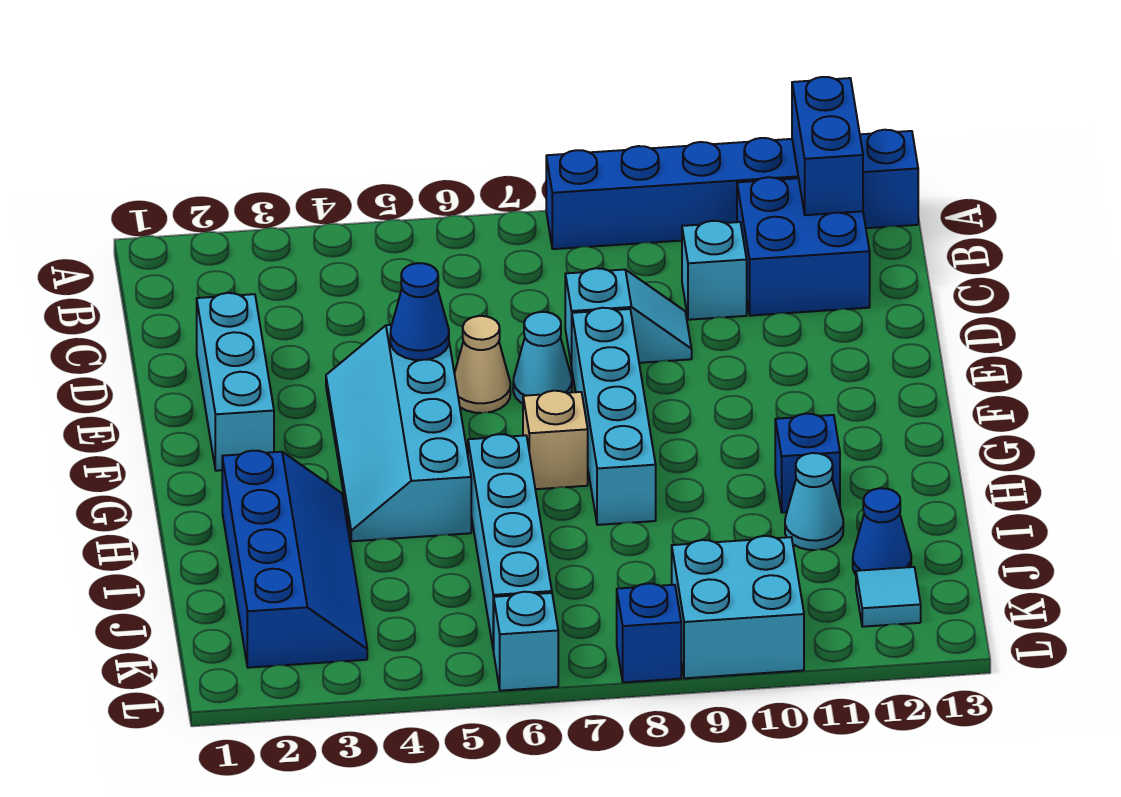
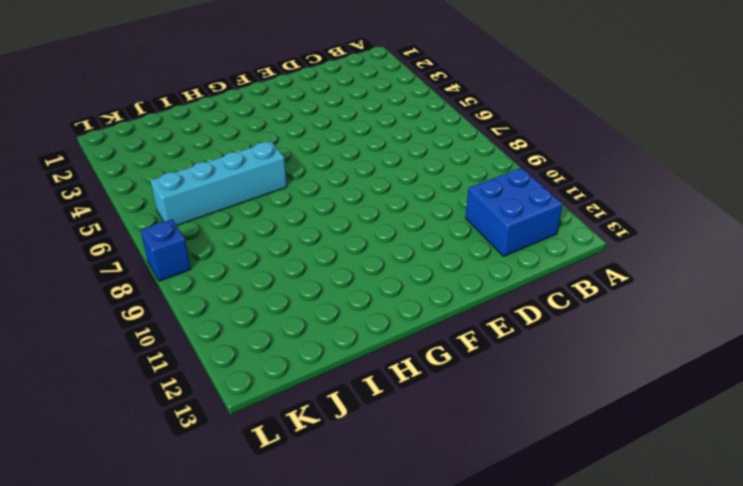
none -> blue brick A8:A13 level 1
none -> cyan brick C10 level 1
none -> cyan brick D2:F2 level 1

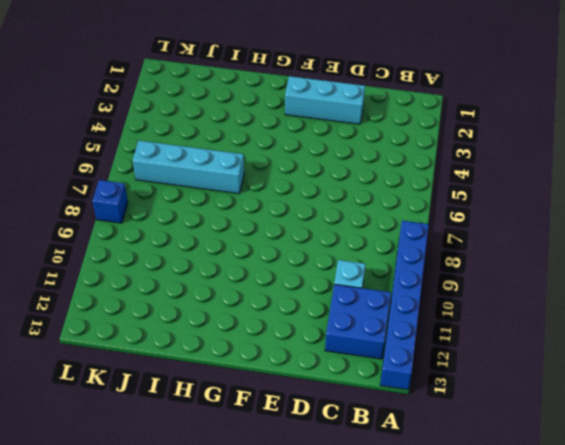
none -> cyan slope D8:D9 level 1 top 8
none -> cyan slope E4:H5 level 1 top 5
none -> tan cone E6 level 1

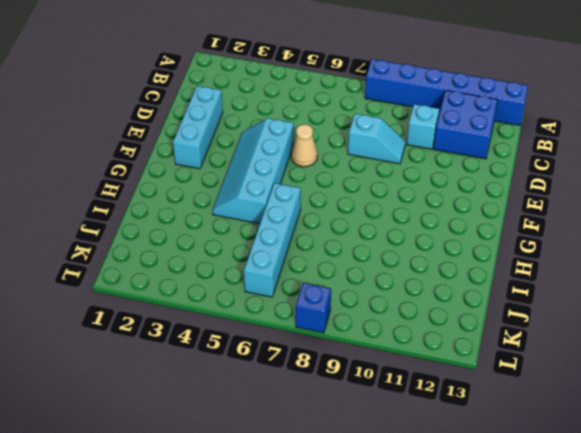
none -> cyan cone E7 level 1
none -> cyan brick E8:H8 level 1
none -> tan brick G7 level 1

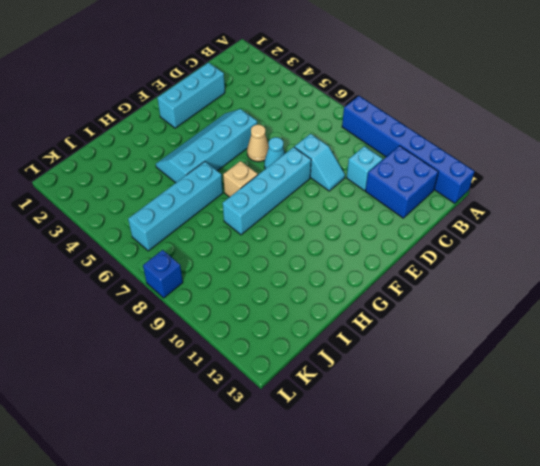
none -> blue slope H2:K3 level 1 top 2
none -> blue brick H11 level 1
none -> cyan cone I11 level 1

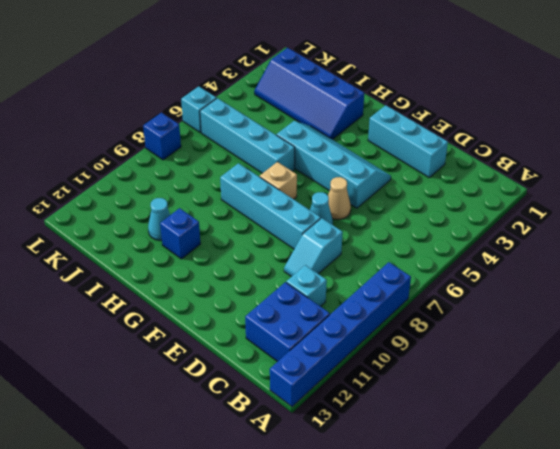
none -> blue cone J12 level 1
none -> cyan brick K9:L10 level 1
none -> cyan tile K12 level 1

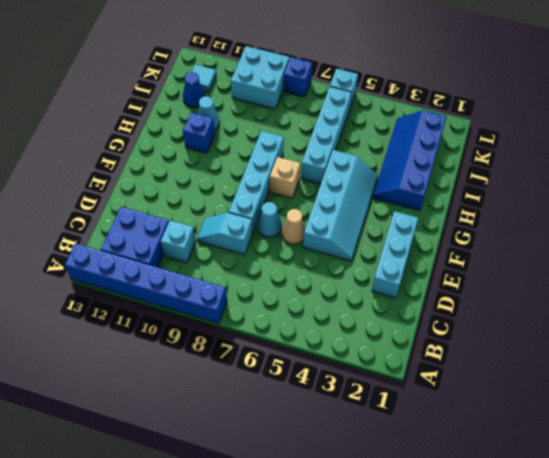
none -> blue brick A12:B12 level 2
none -> blue cone E5 level 2

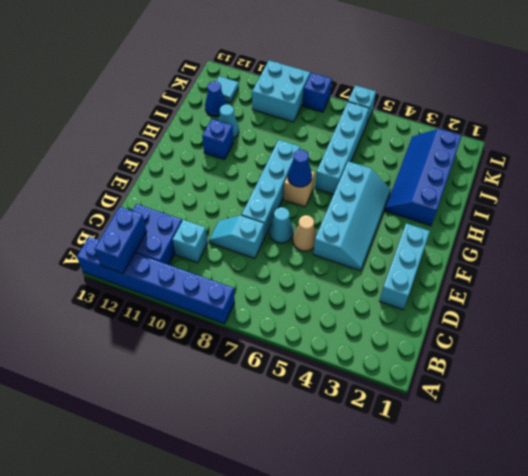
blue cone G7 level 2 -> blue cone E5 level 2

